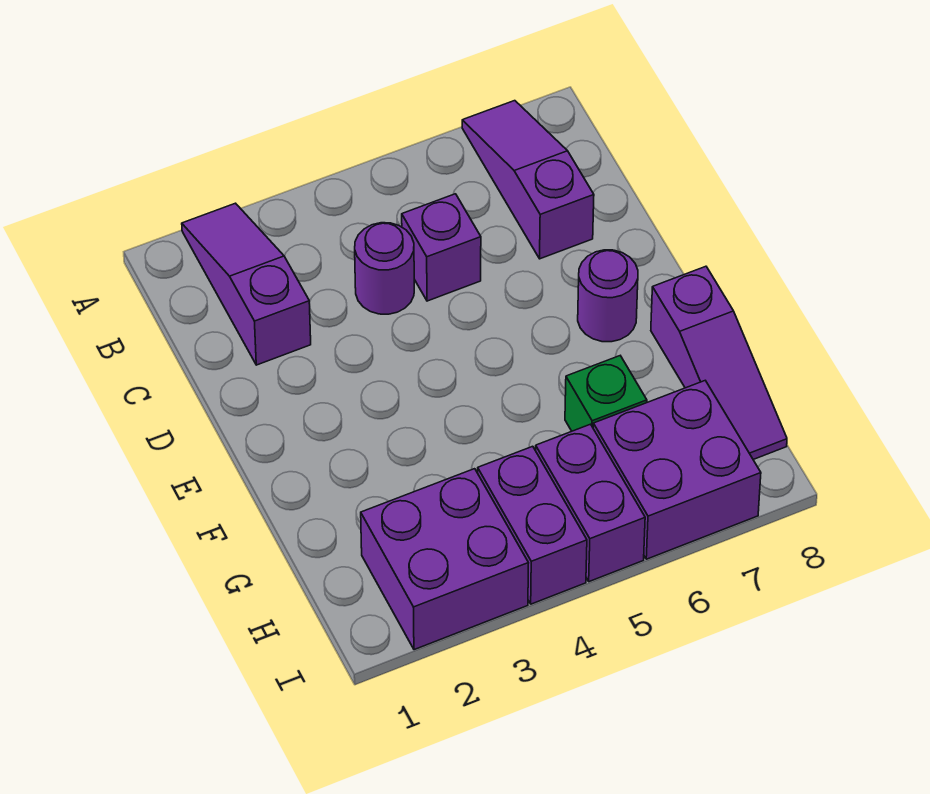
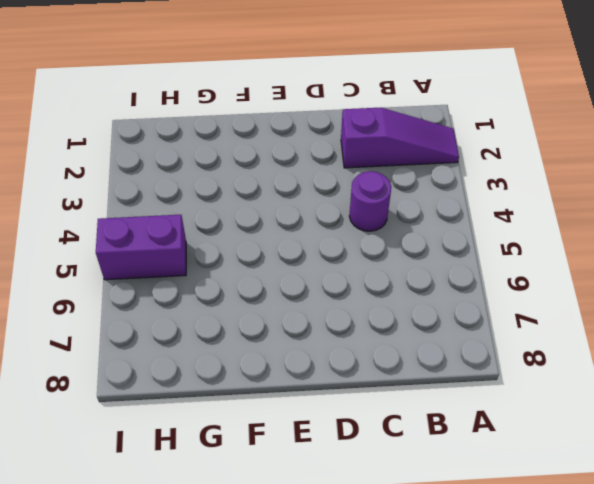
none -> purple slope A7:C7 level 1 top C
none -> purple brick C5 level 1

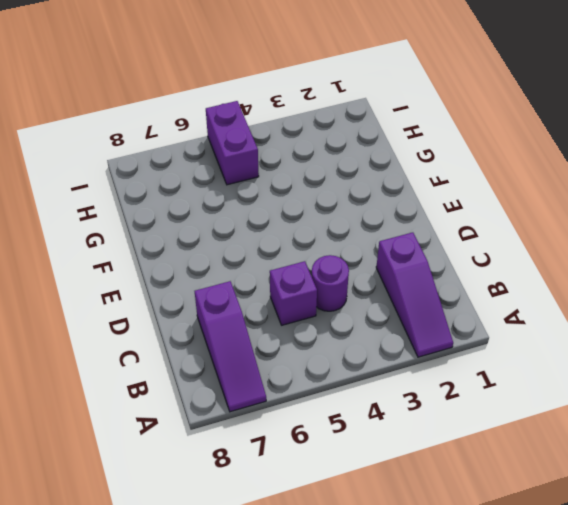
none -> purple round brick E7 level 1
none -> purple slope F8:H8 level 1 top F

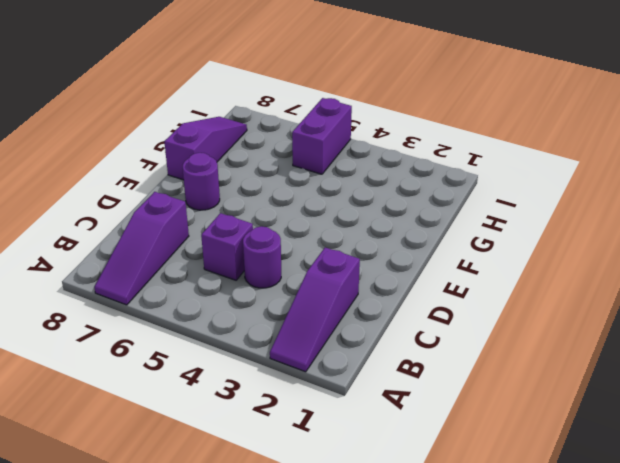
none -> green brick G6 level 1
none -> purple brick H2:I3 level 1

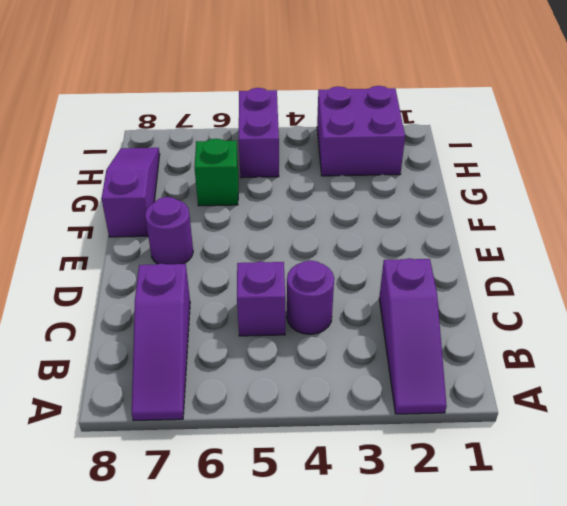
none -> purple brick H4:I4 level 1
none -> purple brick H6:I7 level 1

